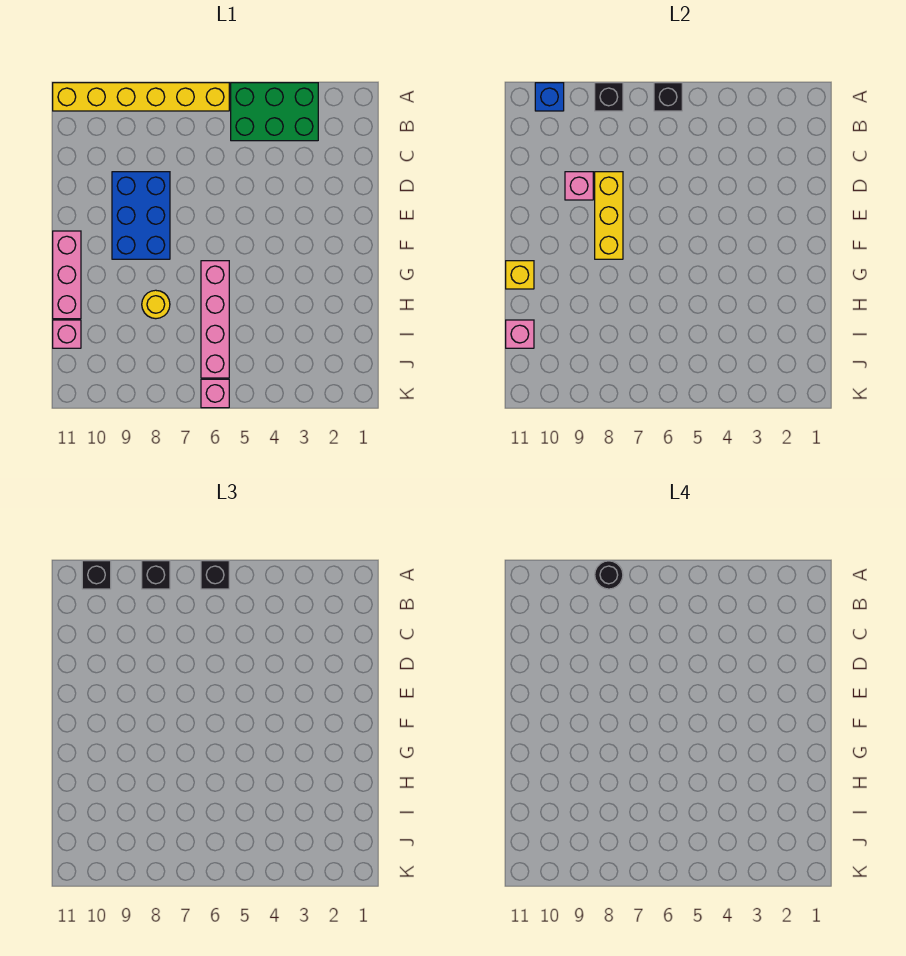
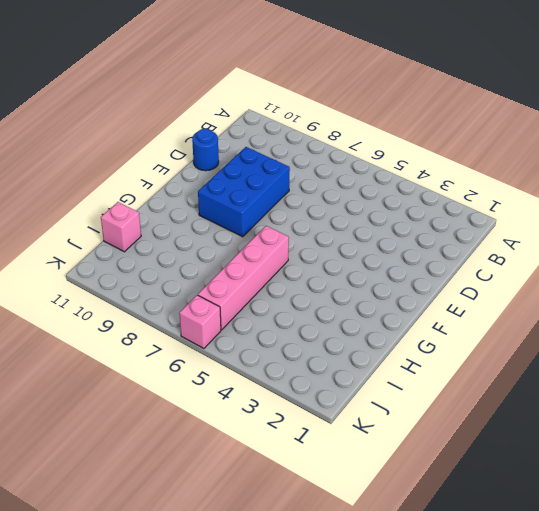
blue round brick D11 level 1 -> none
none -> green brick A3:B5 level 1
none -> yellow brick A6:A11 level 1
none -> pink brick F11:H11 level 1

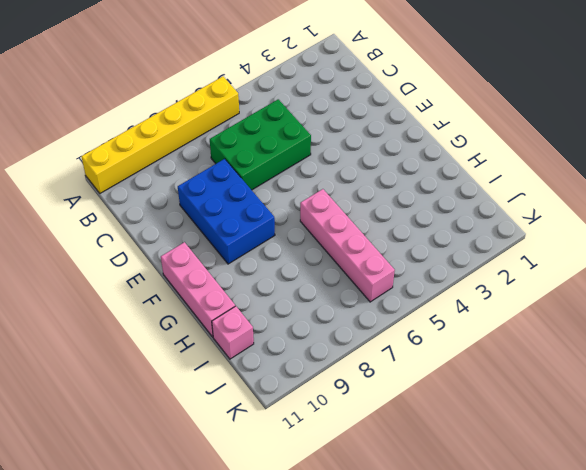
green brick C5:D7 level 1 -> green brick A3:B5 level 1
none -> yellow round brick H8 level 1
none -> pink brick K6 level 1
none -> black brick A6 level 2

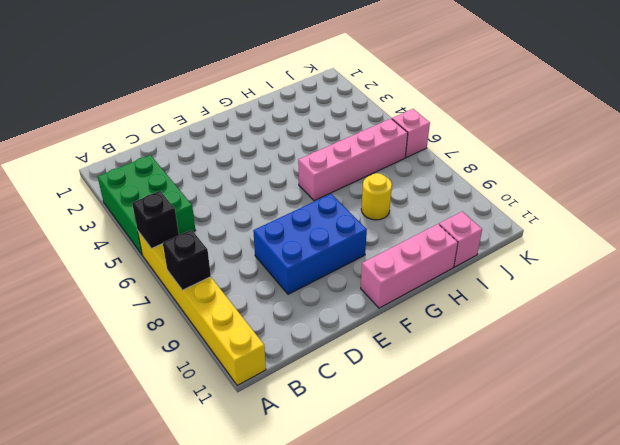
none -> blue brick A10 level 2
none -> yellow brick D8:F8 level 2
none -> pink brick D9 level 2

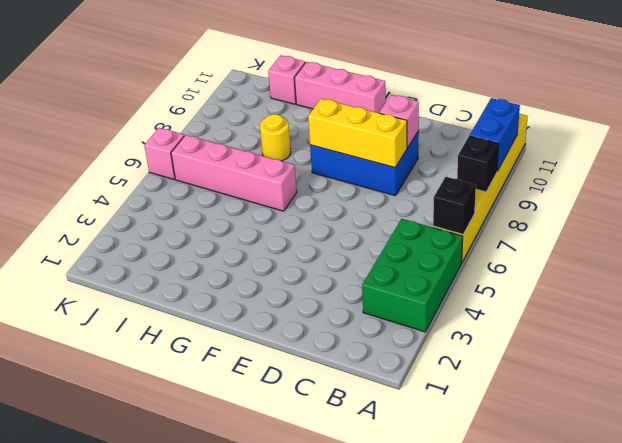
blue brick A9:A10 level 2 -> blue brick A10 level 2
none -> yellow brick G11 level 2
none -> pink brick I11 level 2
none -> black brick A6 level 3

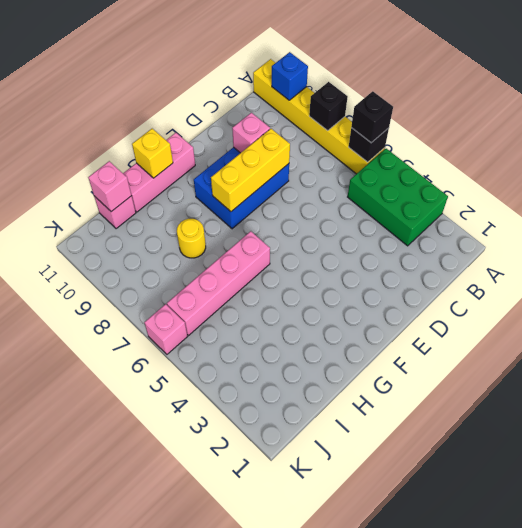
none -> black brick A8 level 3
none -> black brick A10 level 3
none -> black round brick A8 level 4

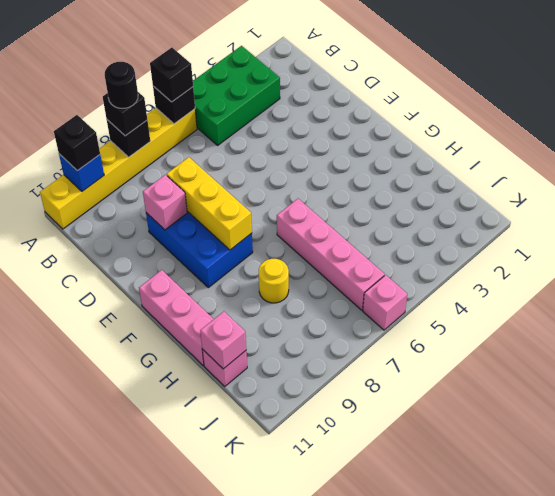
none -> yellow brick G11 level 2

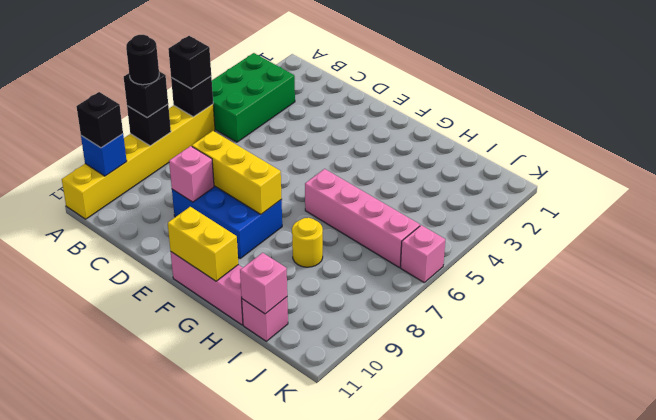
yellow brick F11:G11 level 2 -> yellow brick G11 level 2

